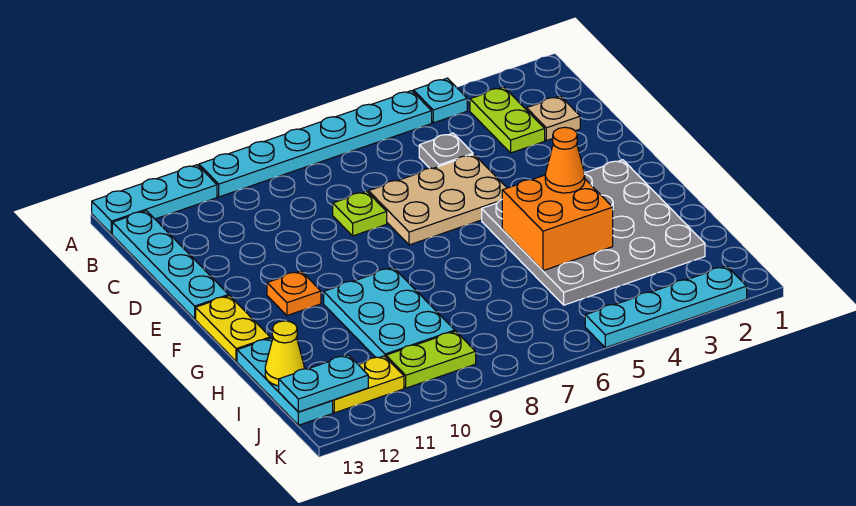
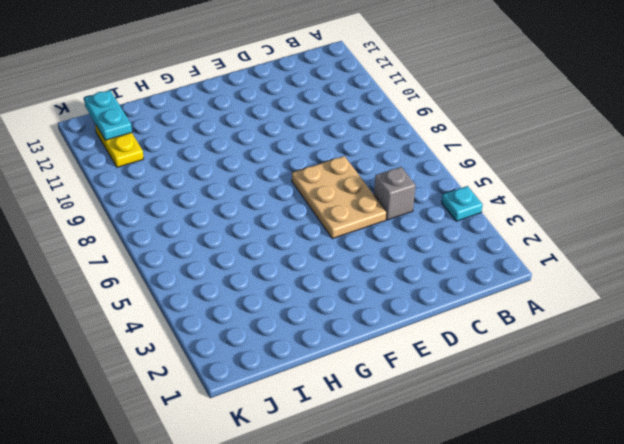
grey brick C5 level 1 -> grey plate C5 level 1
none -> cyan plate A5:A10 level 1
none -> cyan plate A11:A13 level 1
none -> lime plate B3:C3 level 1

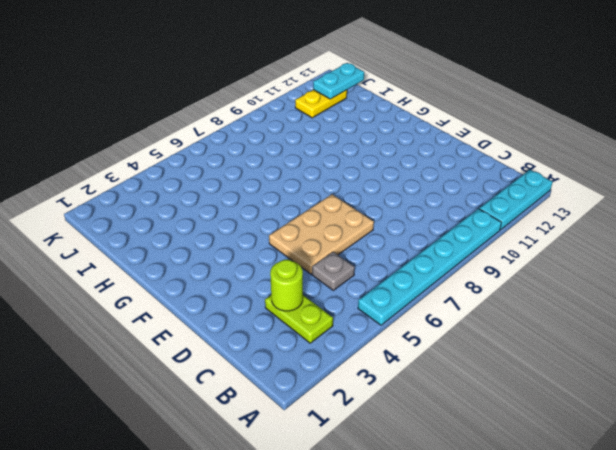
lime round brick C3 level 2 -> none
none -> cyan plate A4 level 1
none -> cyan plate B13:E13 level 1
none -> tan plate C2 level 1

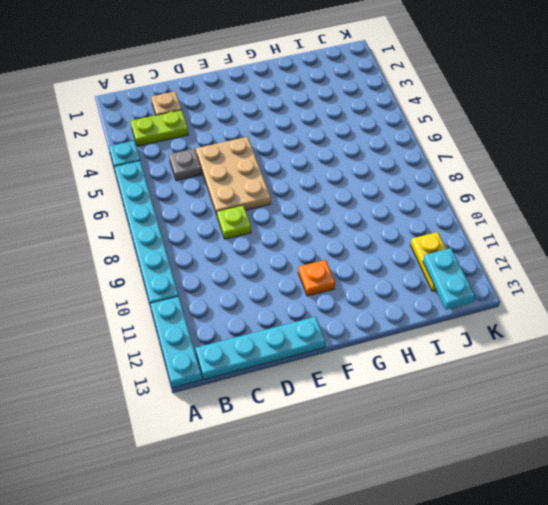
none -> grey plate F2:I5 level 1
none -> yellow plate F13:G13 level 1
none -> cyan plate G9:I10 level 1

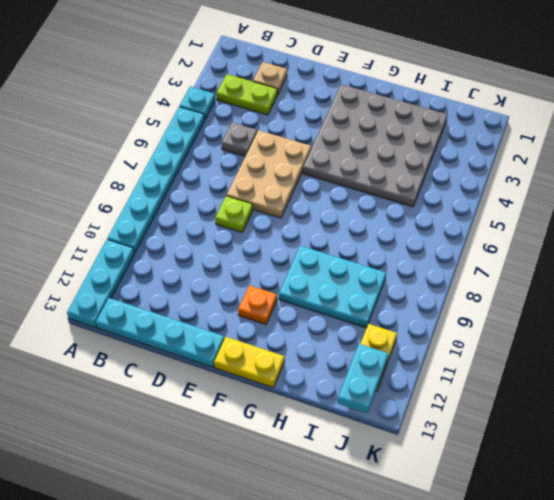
none -> cyan plate H13:J13 level 1
none -> lime plate J9:J10 level 1
none -> cyan plate K2:K5 level 1

